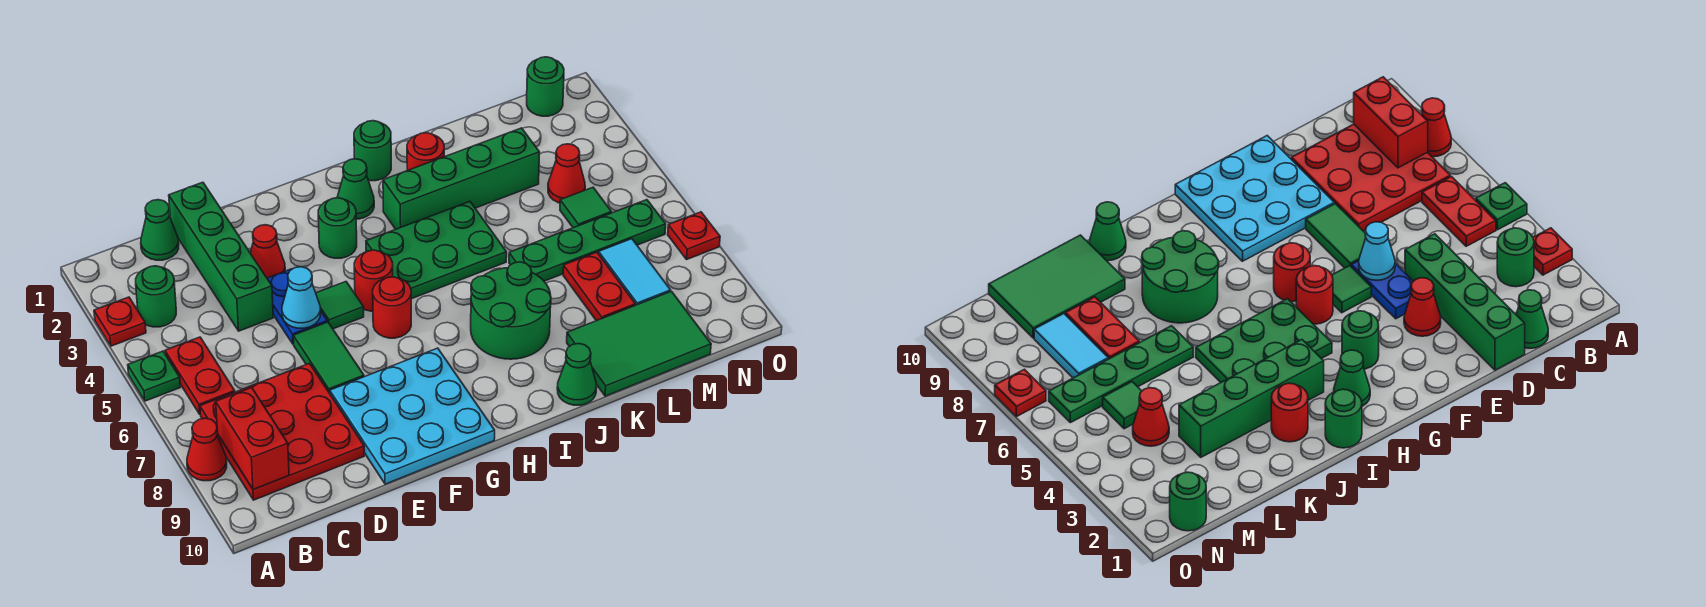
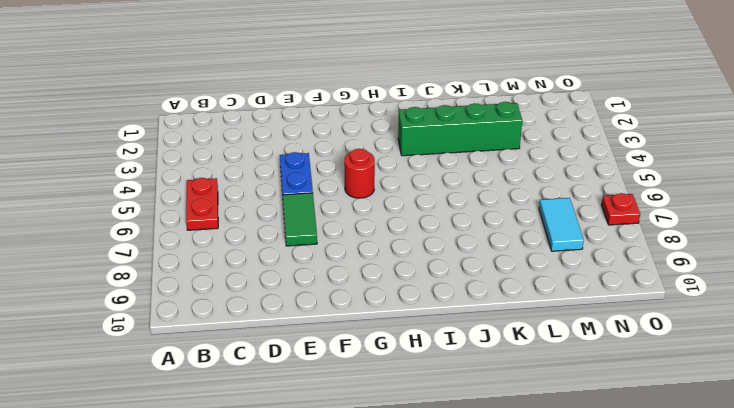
none -> red plate A3 level 1
none -> green plate A5 level 1
none -> red cone A8 level 1
none -> green round brick B3 level 1

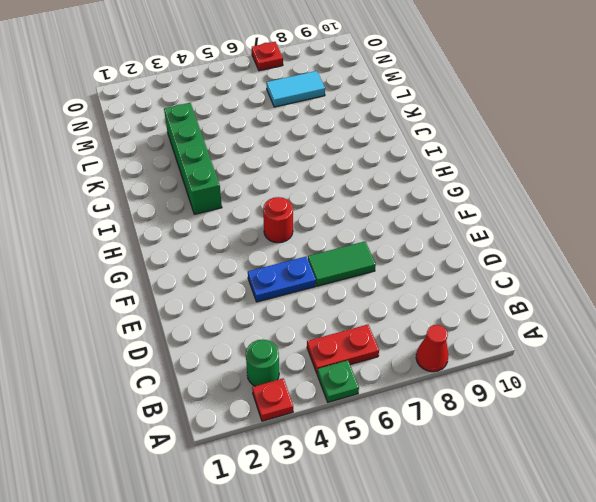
none -> red plate B7:D9 level 1
none -> green cone C1 level 1
none -> green brick D1:D4 level 1
none -> red cone E3 level 1

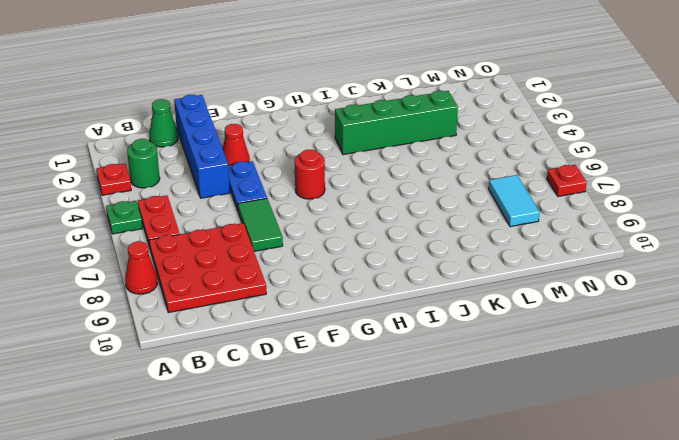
blue brick D1:D4 level 1 -> green brick D1:D4 level 1
none -> cyan plate E8:G10 level 1
none -> green tile F5 level 1
none -> green round brick G3 level 1
none -> red round brick G6 level 1

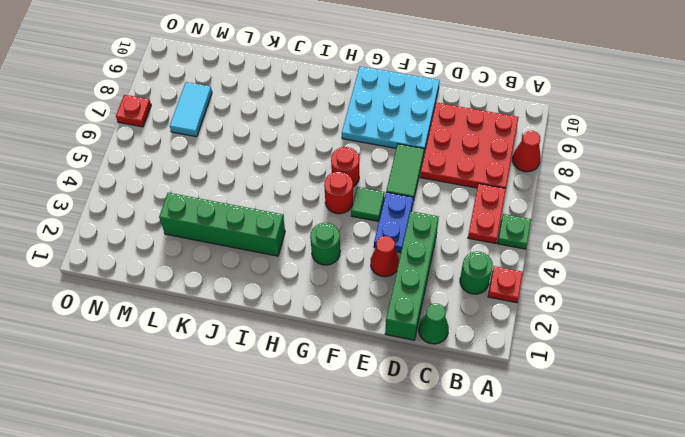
none -> green cone H2 level 1
none -> green plate H4:J5 level 1
none -> green round brick I1 level 1
none -> green round brick I7:J8 level 1

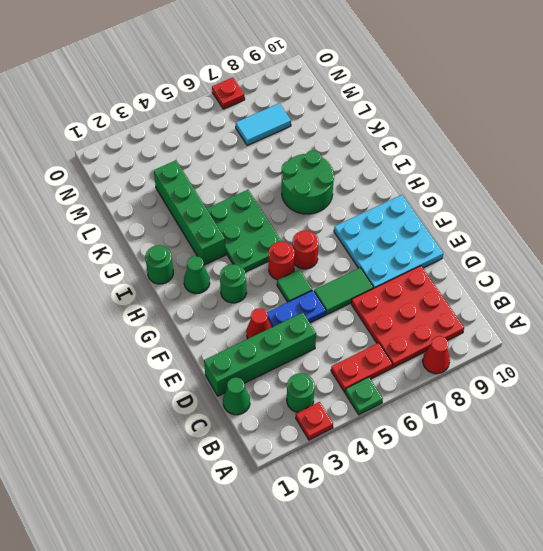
none -> red round brick J2 level 1
none -> green cone J10 level 1
none -> green plate K6:N6 level 1
none -> green tile K9:M10 level 1

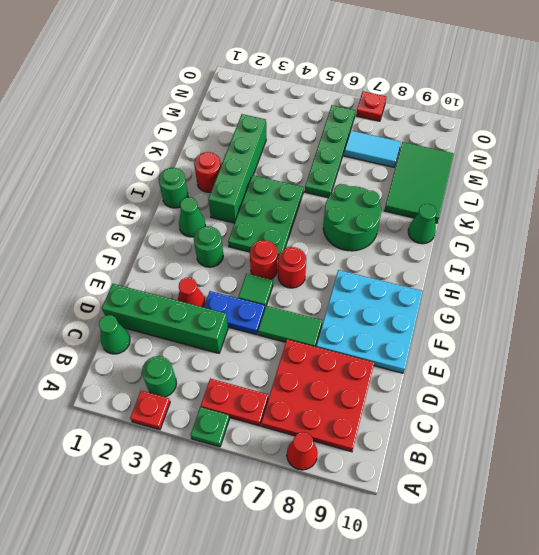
none -> red plate L7:L8 level 1
none -> red cone M4 level 1
none -> green tile M5 level 1
none -> green round brick N1 level 1

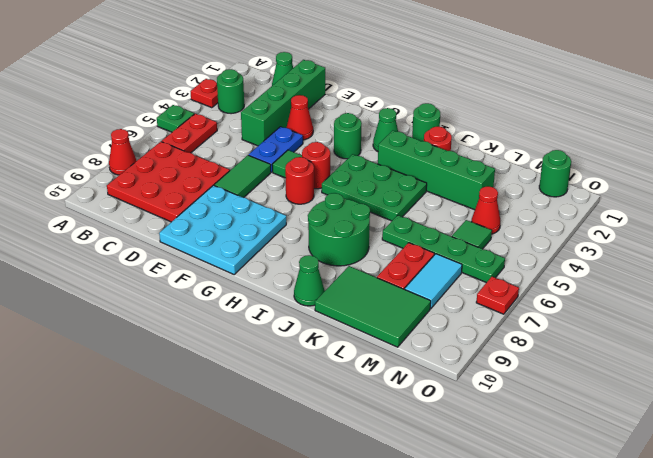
none -> red brick B8:B9 level 2
none -> cyan cone E5 level 2

